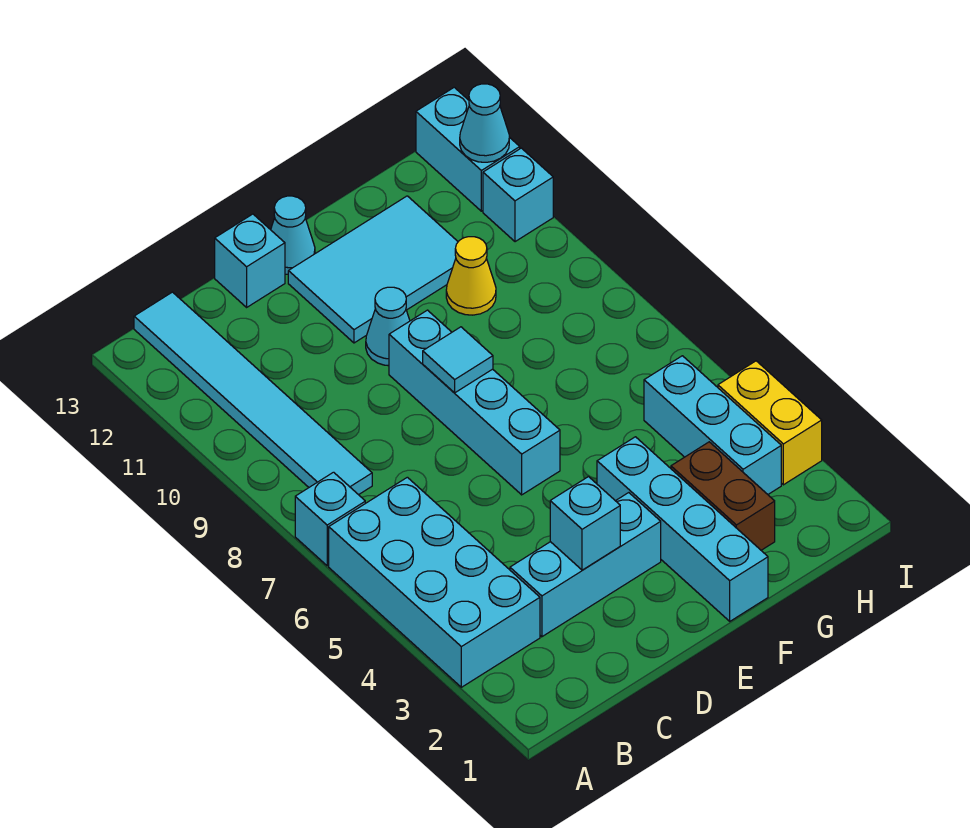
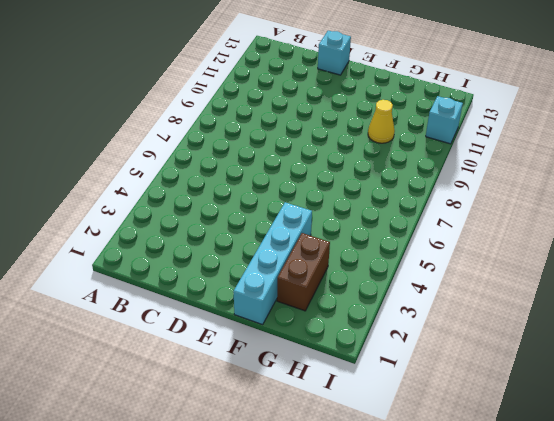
none -> cyan brick A3:B6 level 1
none -> cyan brick A7 level 1
none -> cyan tile B8:B13 level 1

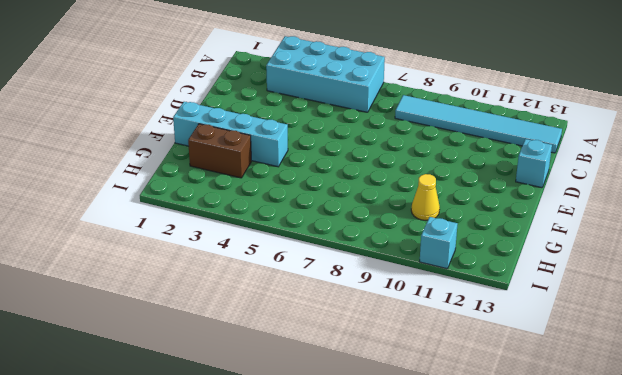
none -> cyan brick A7 level 1
none -> cyan brick C3:E3 level 1
none -> cyan brick E6:E9 level 1

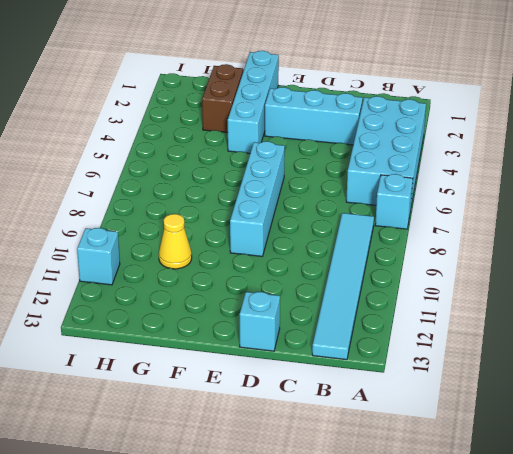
none -> cyan cone E10 level 1
none -> cyan tile E11:G12 level 1
none -> cyan cone E13 level 1

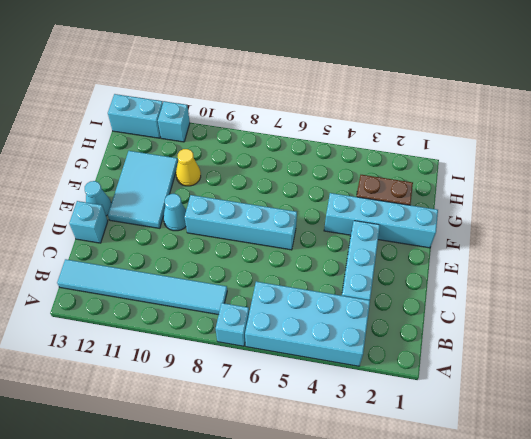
none -> cyan brick H3:H5 level 1
none -> yellow brick I3:I4 level 1
none -> cyan brick D3 level 2

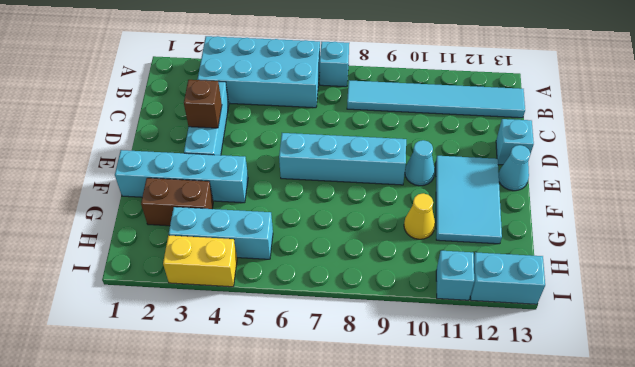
brown brick D3 level 2 -> cyan brick D3 level 2
none -> cyan tile E8 level 2
none -> cyan cone I12 level 2

